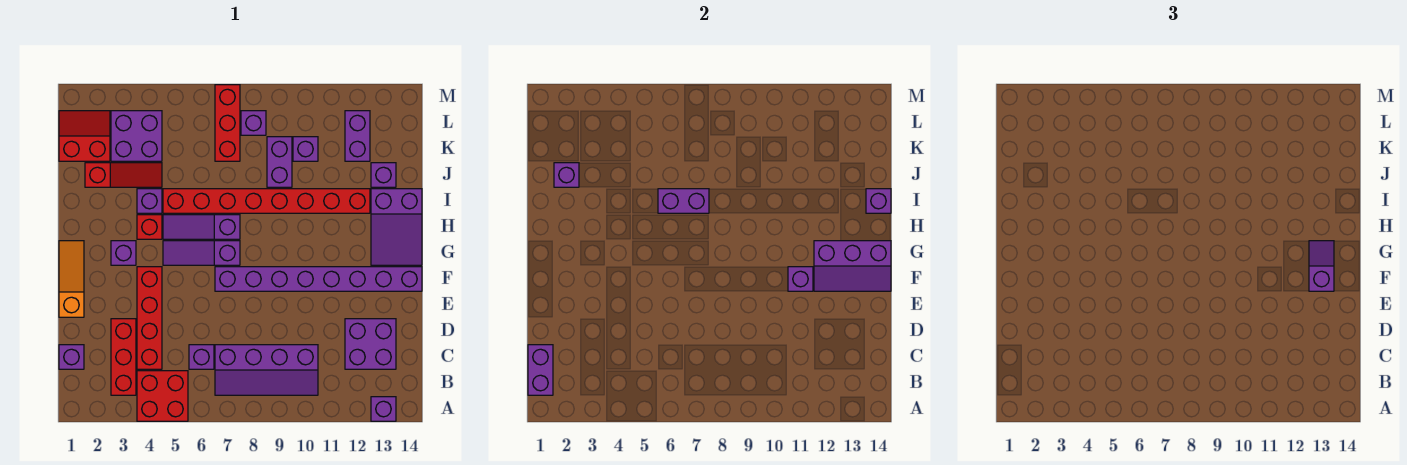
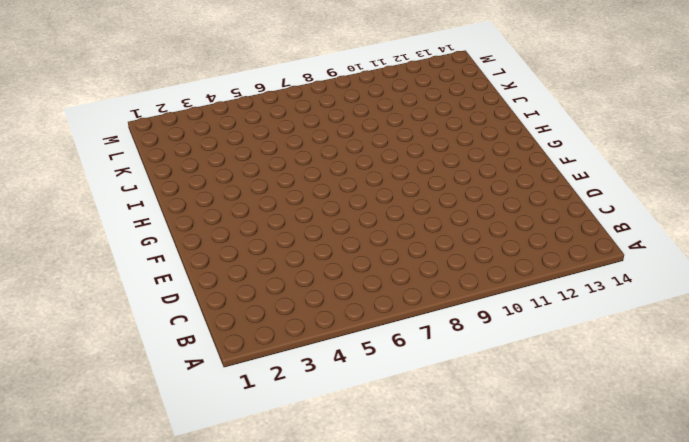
none -> red brick A4:B5 level 1
none -> purple brick A13 level 1
none -> red brick B3:D3 level 1
none -> purple slope B7:C10 level 1 top C

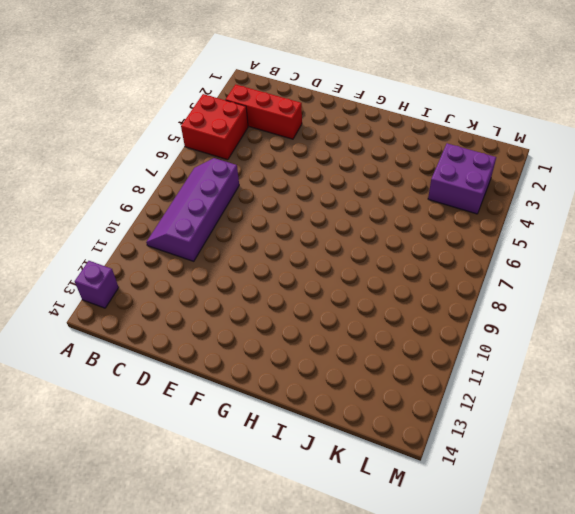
none -> purple brick C1 level 1
none -> red brick C4:F4 level 1
none -> purple brick C6 level 1
none -> purple brick C12:D13 level 1

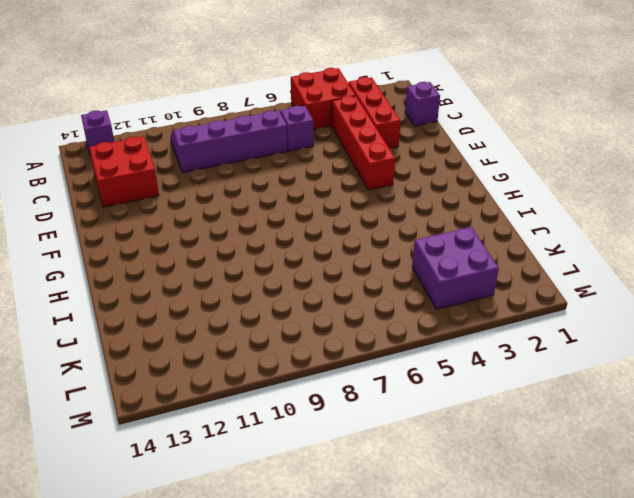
red brick C12:D13 level 1 -> purple brick C12:D13 level 1
none -> orange slope E1:G1 level 1 top E
none -> purple brick F7:F14 level 1
none -> purple brick G3 level 1
none -> purple slope G5:G7 level 1 top 7

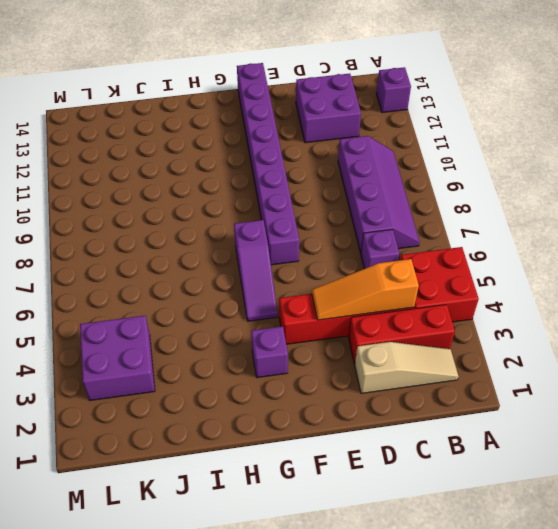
tan slope B2:D2 level 1 top D -> none
orange slope C4:E4 level 2 top C -> orange slope E1:G1 level 1 top E
none -> purple brick C1 level 1
none -> purple slope G13:I14 level 1 top I
none -> red brick H4 level 1
none -> purple slope H5:H7 level 1 top 7

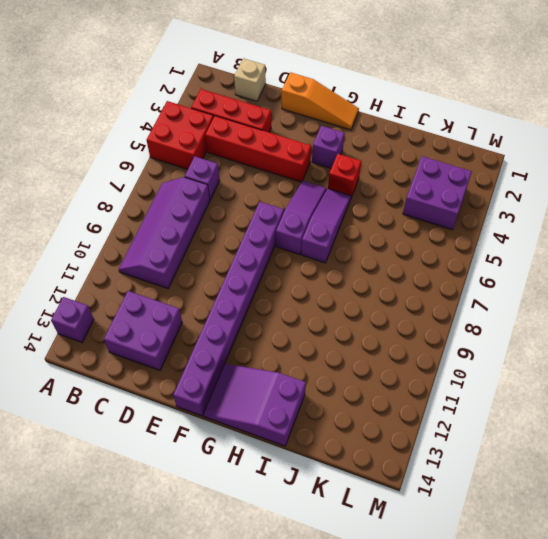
tan brick C1 level 1 -> purple brick C1 level 1
none -> purple brick I4 level 1
none -> red brick I5:I12 level 1
none -> red slope J2:J4 level 1 top 2
none -> purple brick J9:K9 level 1

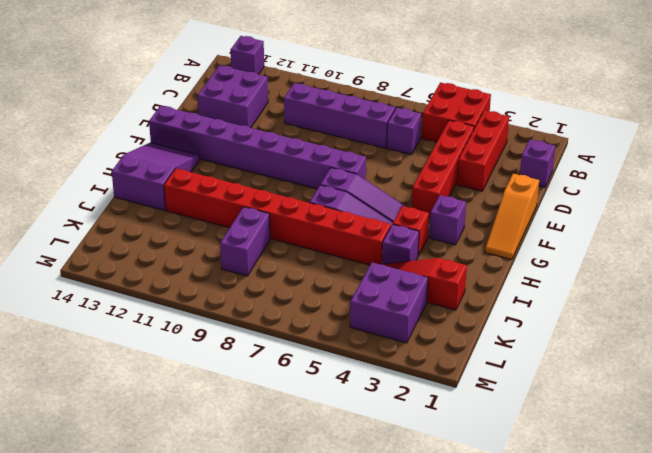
none -> purple brick J13 level 1
none -> red slope K1:L2 level 1 top K
none -> red brick K7:M7 level 1
none -> purple brick K10 level 1

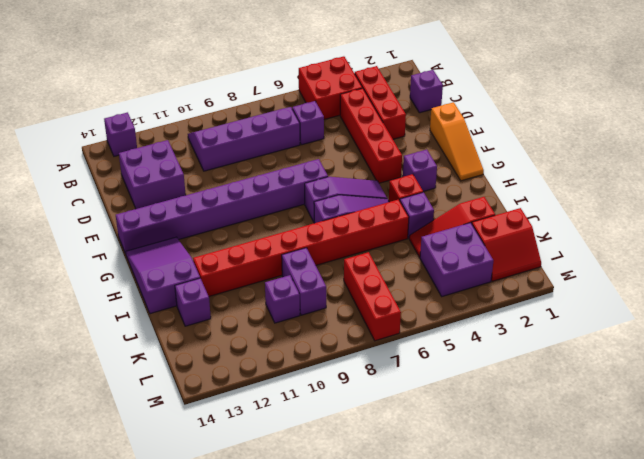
none -> purple brick K12:L12 level 1
none -> purple brick L8 level 1
none -> purple brick B1:C1 level 2
none -> purple brick F11 level 2

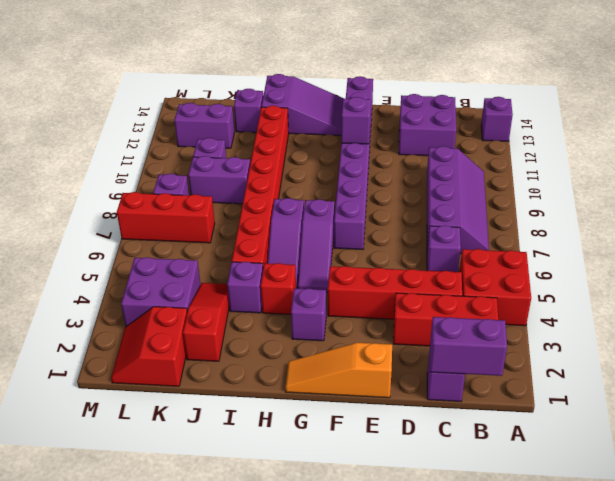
none -> purple slope F12:G14 level 2 top G
none -> purple brick I6:I7 level 2
none -> purple brick I14 level 2
none -> purple brick J2 level 2

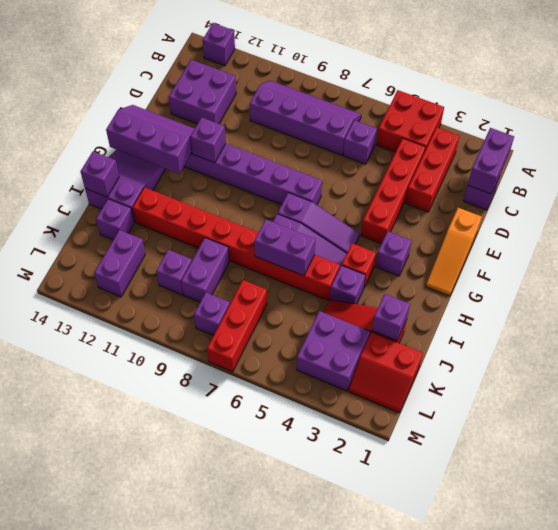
none -> purple slope F13:G13 level 3 top F

